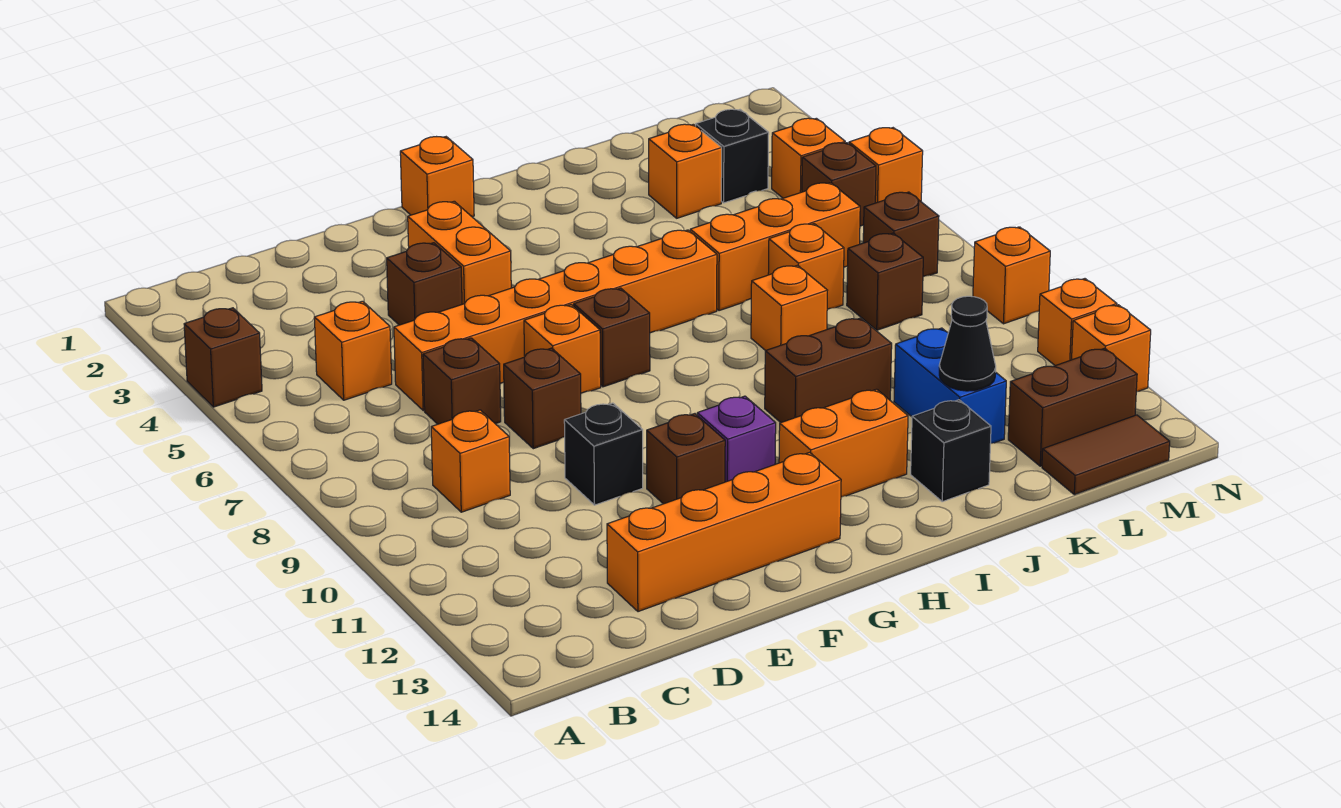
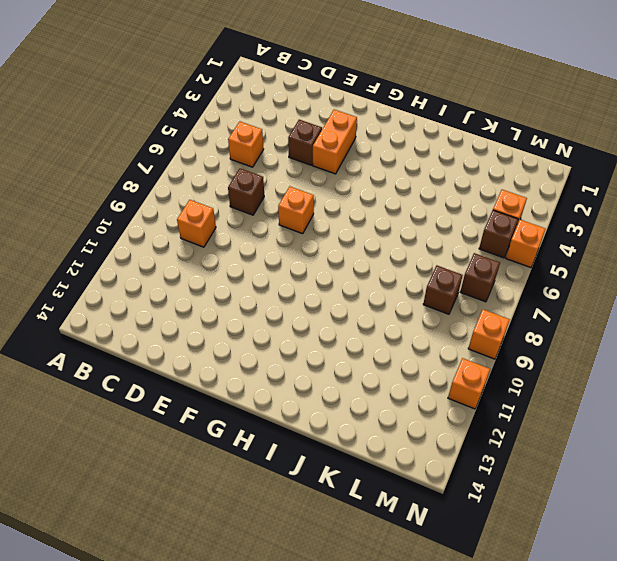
none -> brown brick A4 level 1
none -> orange brick D6:I6 level 1
none -> orange brick D13:G13 level 1
none -> brown brick E8 level 1

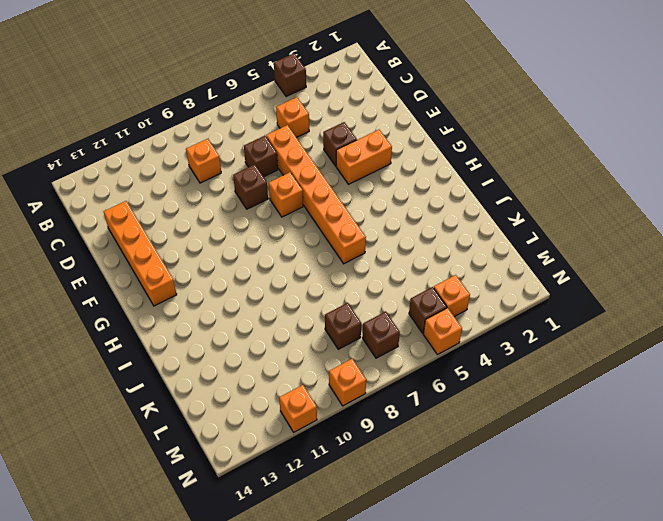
none -> black brick E10 level 1
none -> brown brick F11 level 1
none -> orange brick G1 level 1
none -> brown brick G7 level 1

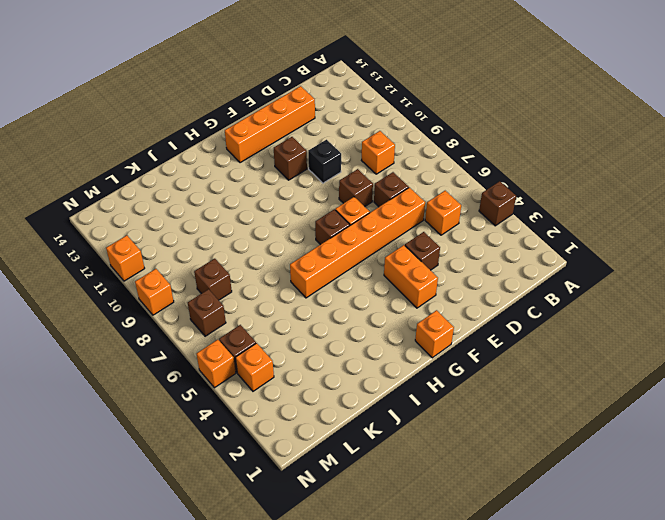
none -> purple brick G11 level 1
none -> orange brick H12:I12 level 1
none -> brown brick I10:J10 level 1
none -> orange brick J6:L6 level 1

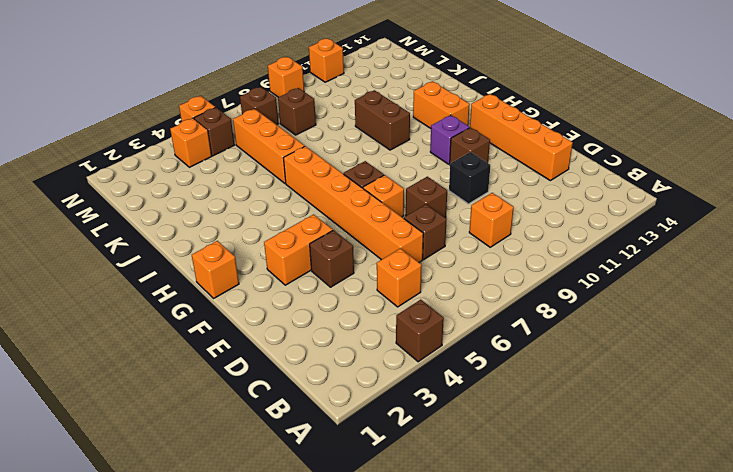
none -> orange brick J8 level 1
none -> black brick J13 level 1
none -> orange brick K3 level 1
none -> orange brick K7 level 1

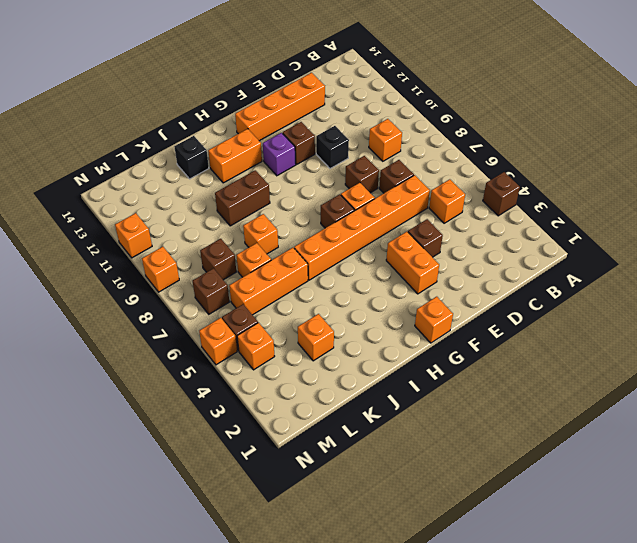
none -> blue brick K11:K12 level 1
none -> black brick L3 level 1
none -> brown brick L13:M13 level 1
none -> brown tile L14:M14 level 1

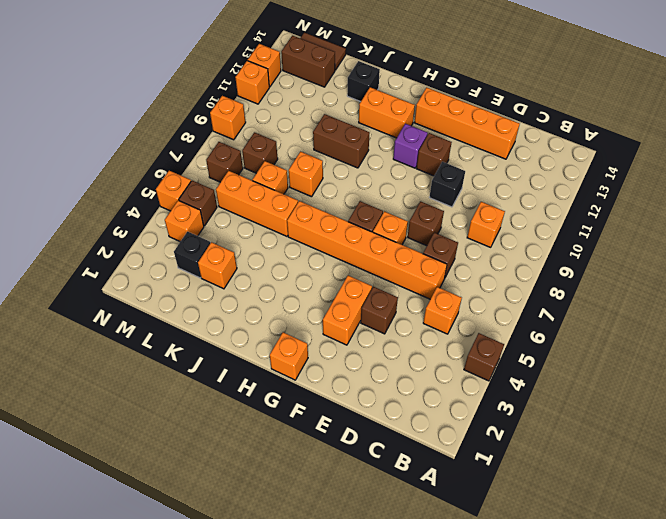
none -> blue brick K11:K12 level 1
none -> black cone K12 level 2

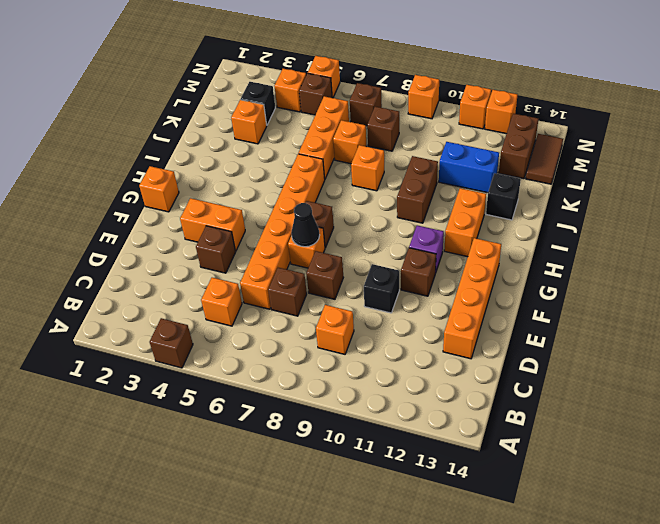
black cone F7 level 2 -> black cone K12 level 2

